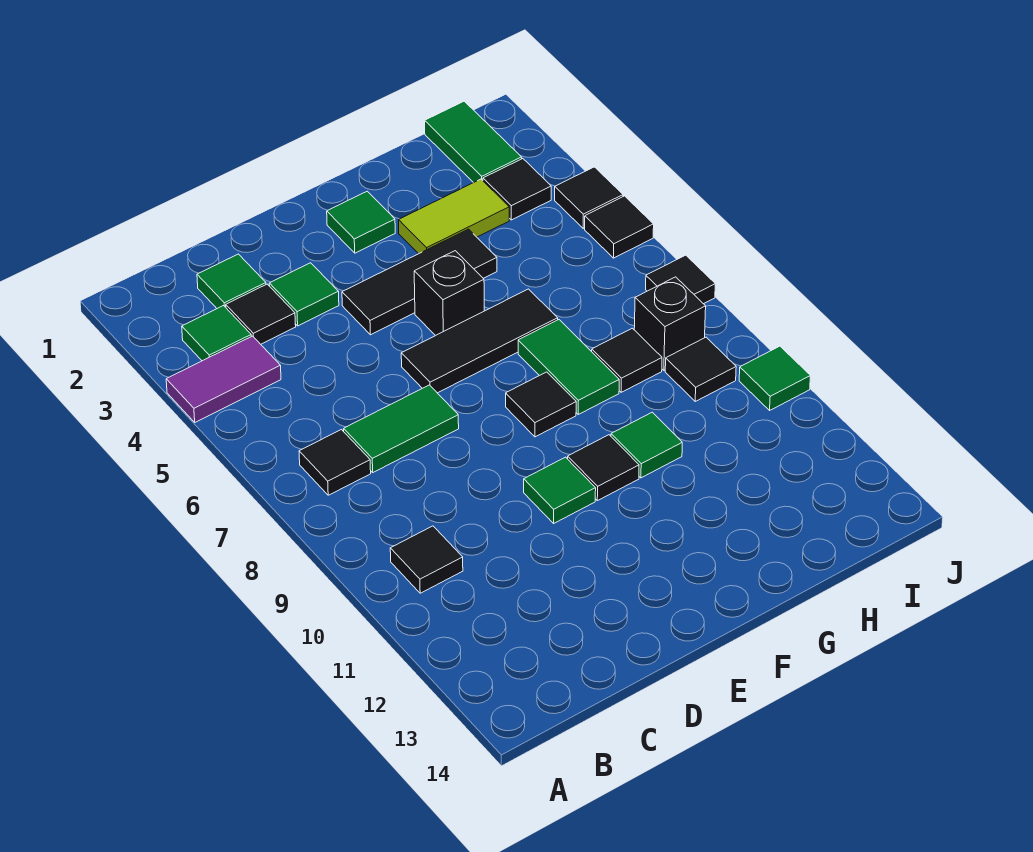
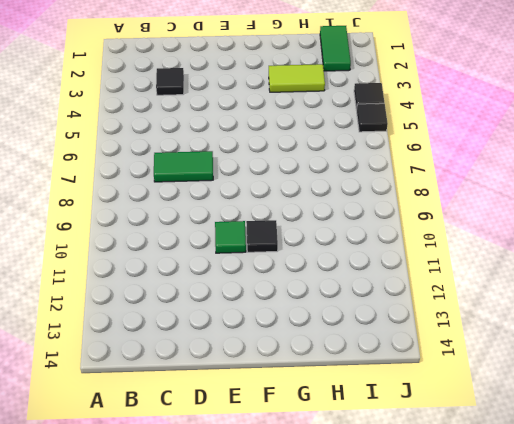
none -> purple tile A4:B4 level 1
none -> green tile B3 level 1
none -> black tile B7 level 1

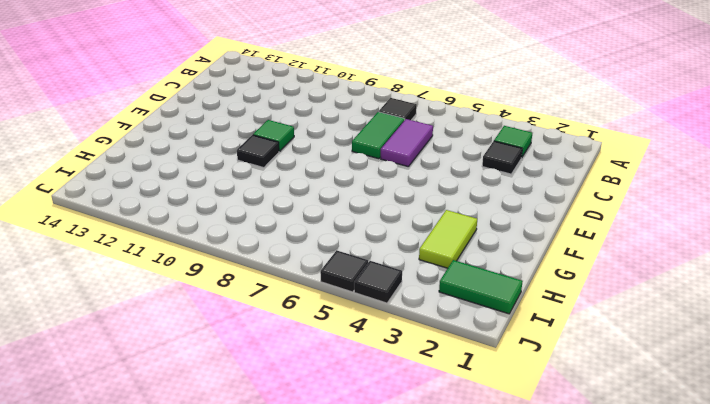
purple tile C6:D6 level 1 -> purple tile A4:B4 level 1
none -> black tile B10 level 1
none -> green tile C2 level 1
none -> green tile D3 level 1

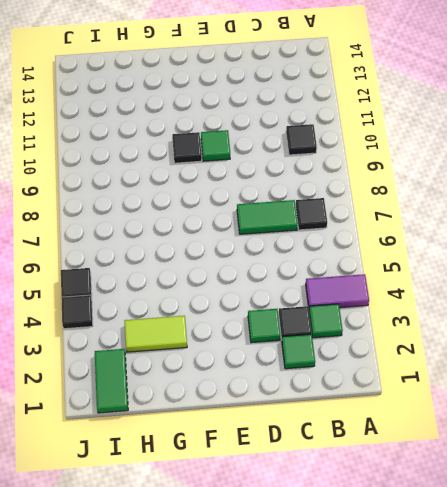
none -> black tile E4:G4 level 1
none -> black tile E6:G6 level 1
none -> green tile F2 level 1

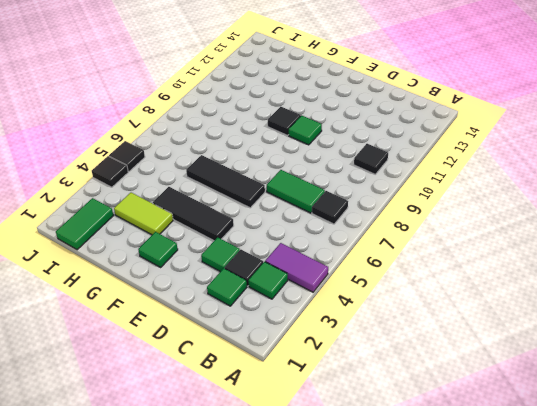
none -> black brick F5 level 1
none -> black tile F8 level 1
none -> green tile G7:G8 level 1

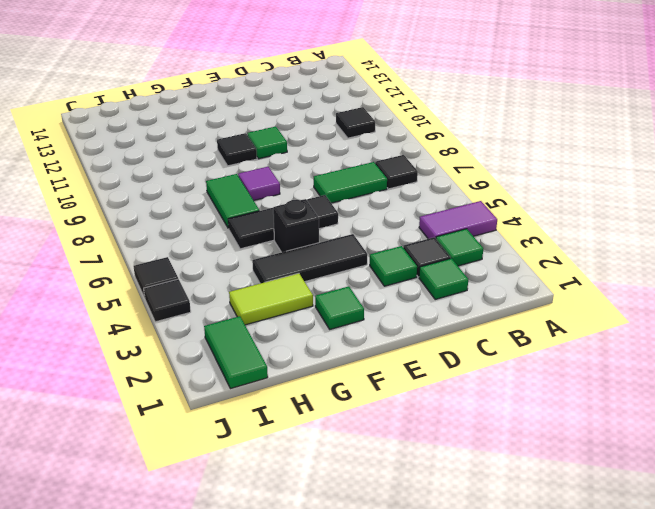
purple tile F8 level 1 -> black tile F8 level 1
none -> green tile G10 level 1
none -> black tile H8 level 1
none -> black tile I3 level 1

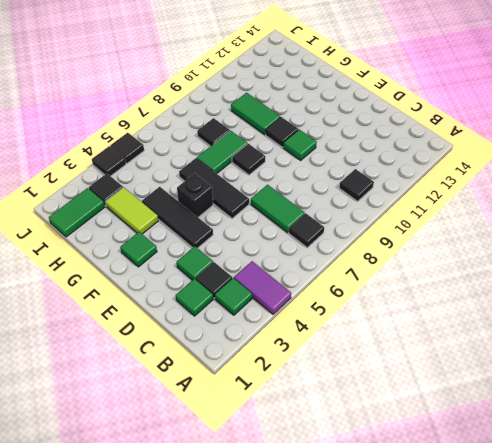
green tile G10:H10 level 1 -> green tile G10 level 1
none -> black brick I8 level 1
none -> black tile I9 level 1
none -> black tile J7 level 1

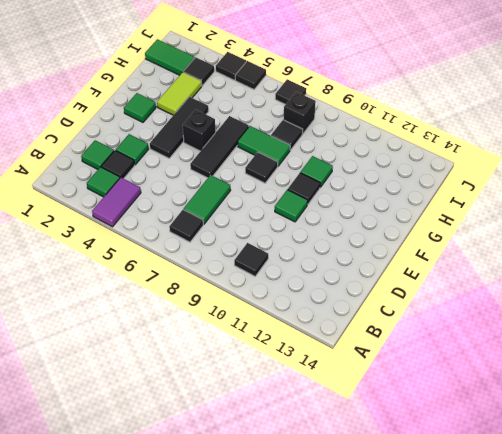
none -> black tile I9 level 1
none -> green tile J10 level 1

